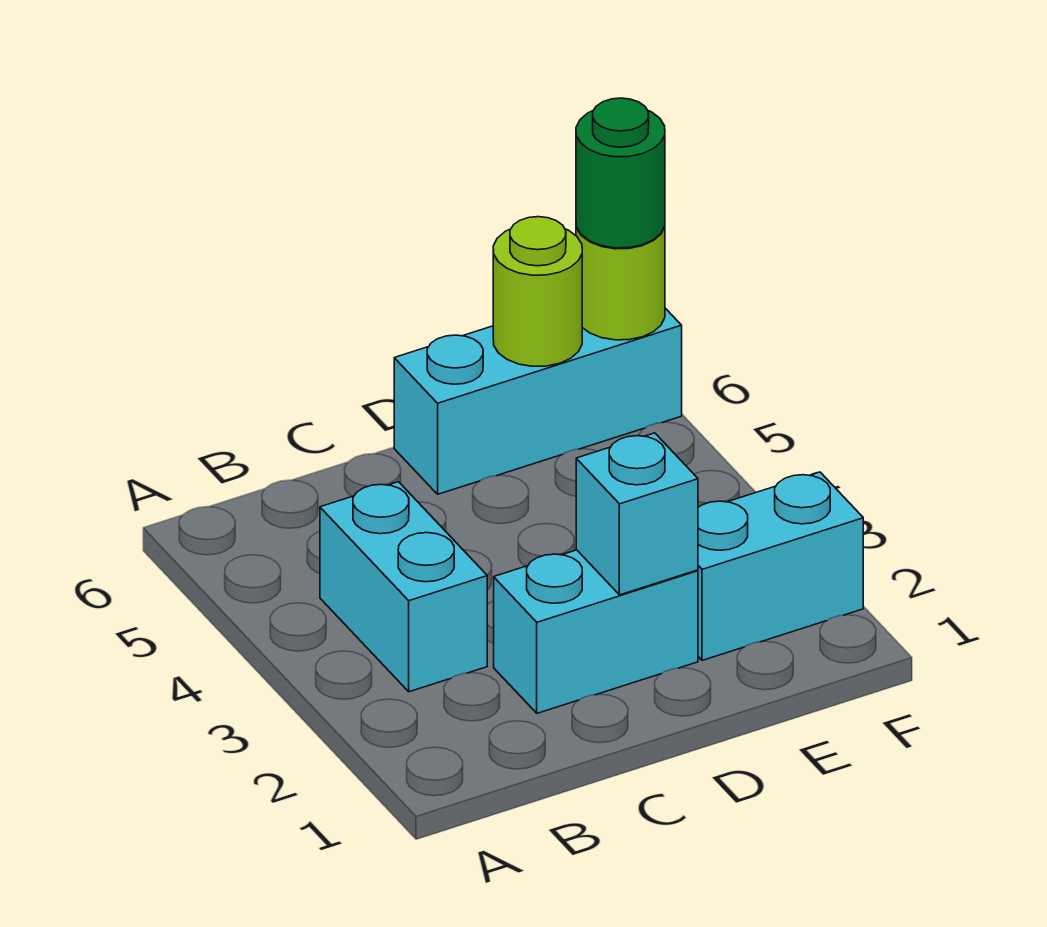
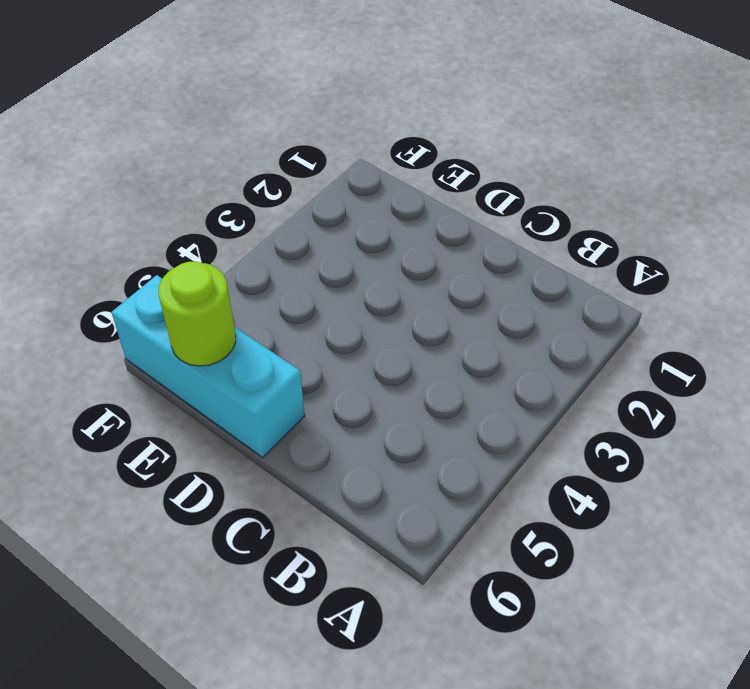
none -> cyan brick B3:B4 level 1
none -> cyan brick C2:D2 level 1

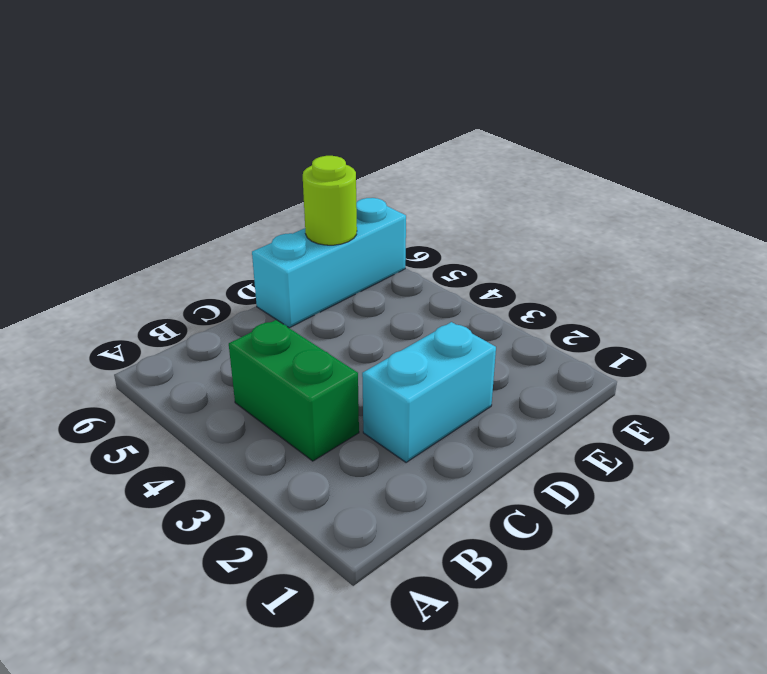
green brick B3:B4 level 1 -> cyan brick B3:B4 level 1
none -> cyan brick E2:F2 level 1
none -> cyan brick D2 level 2

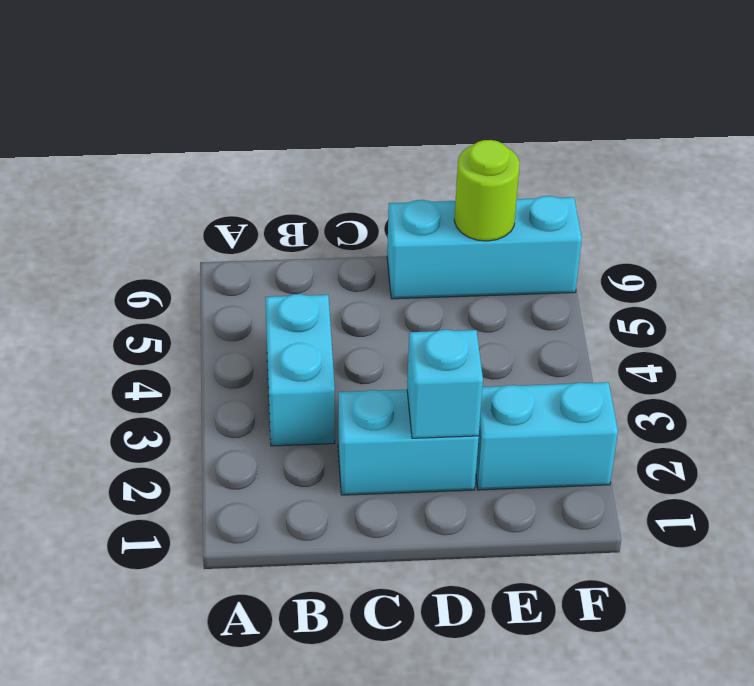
none -> lime round brick F6 level 2
none -> green round brick F6 level 3

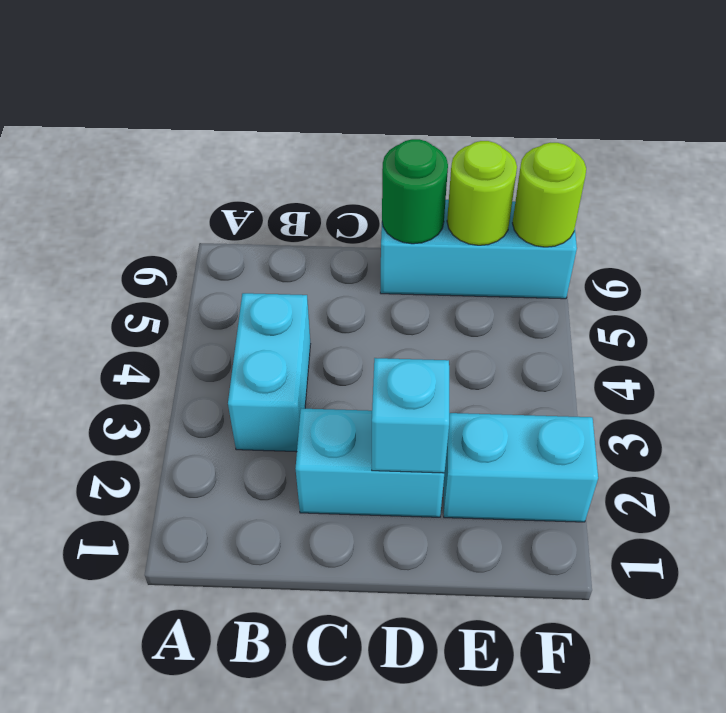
green round brick D6 level 2 -> green round brick F6 level 3

